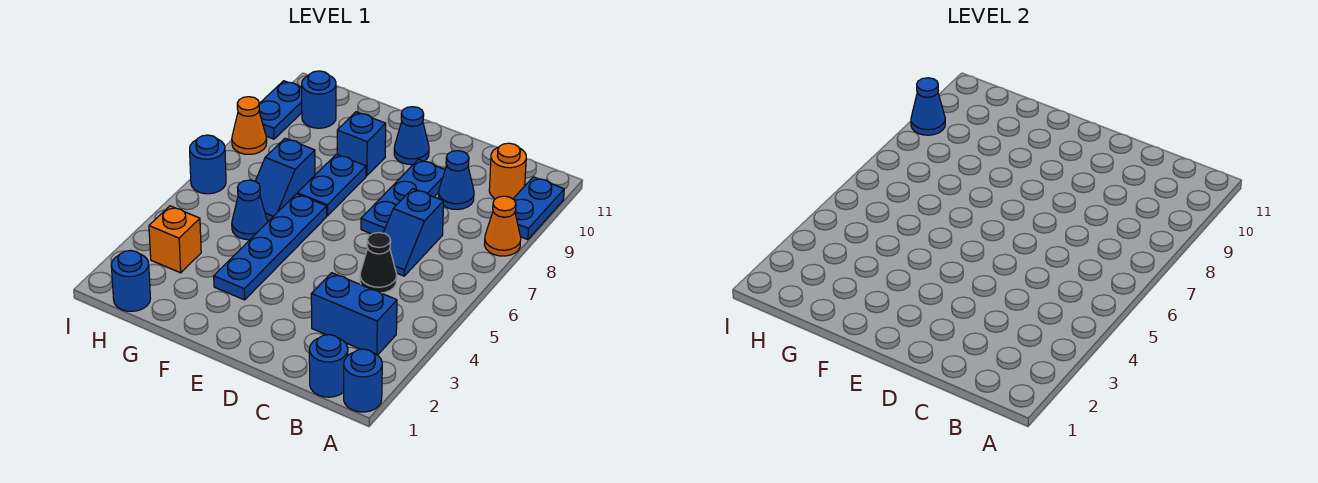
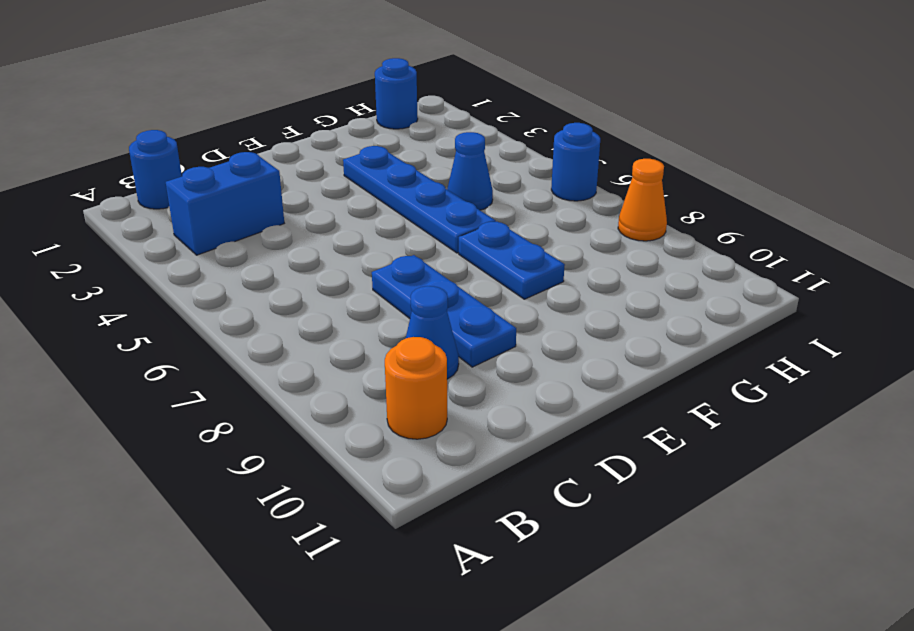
none -> blue round brick A1 level 1
none -> orange cone A8 level 1
none -> blue plate A9:A10 level 1

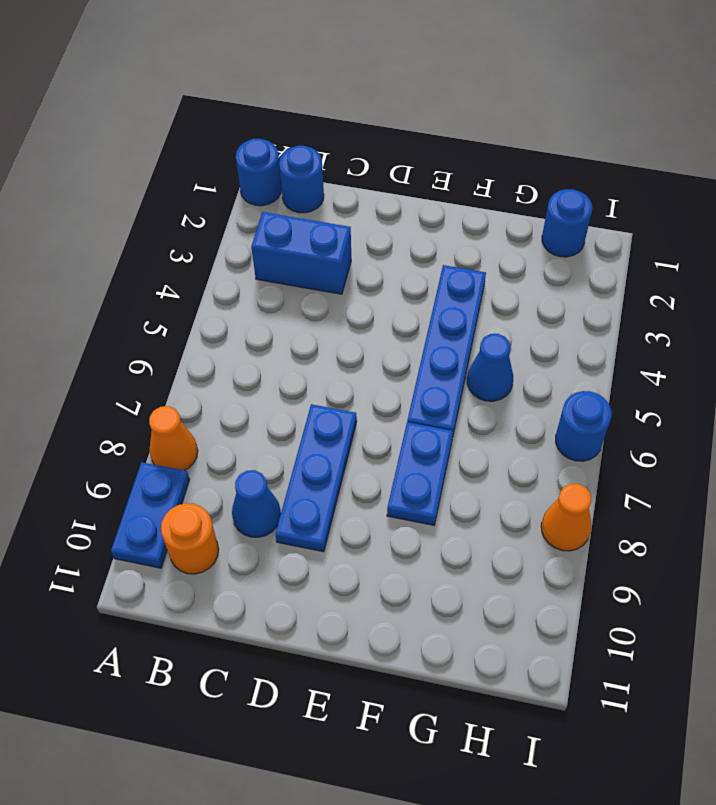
none -> black cone C5 level 1
none -> blue slope C6:C7 level 1 top 7
none -> blue cone E10 level 1

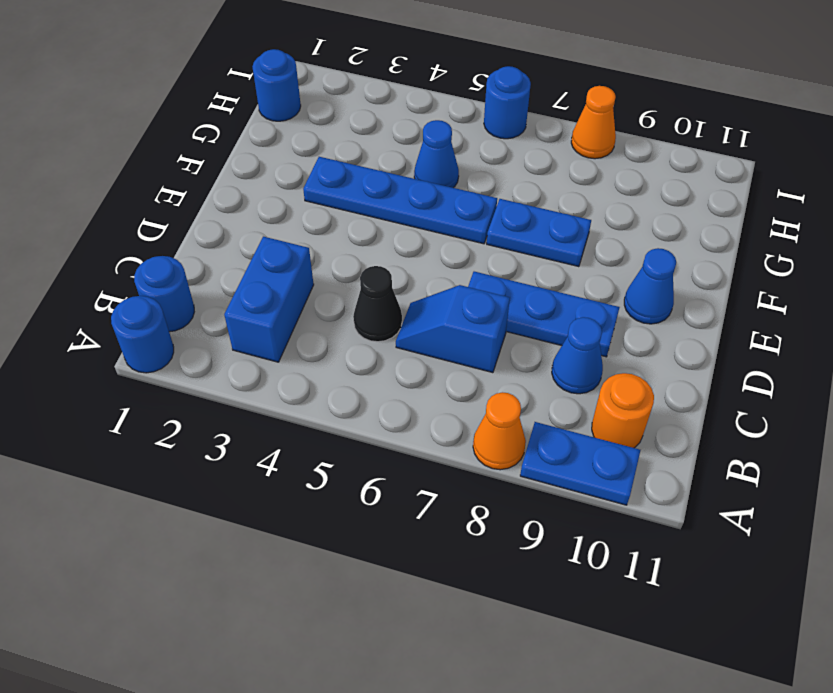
none -> blue brick F9 level 1
none -> blue slope G6:G7 level 1 top 7
none -> orange brick H3 level 1

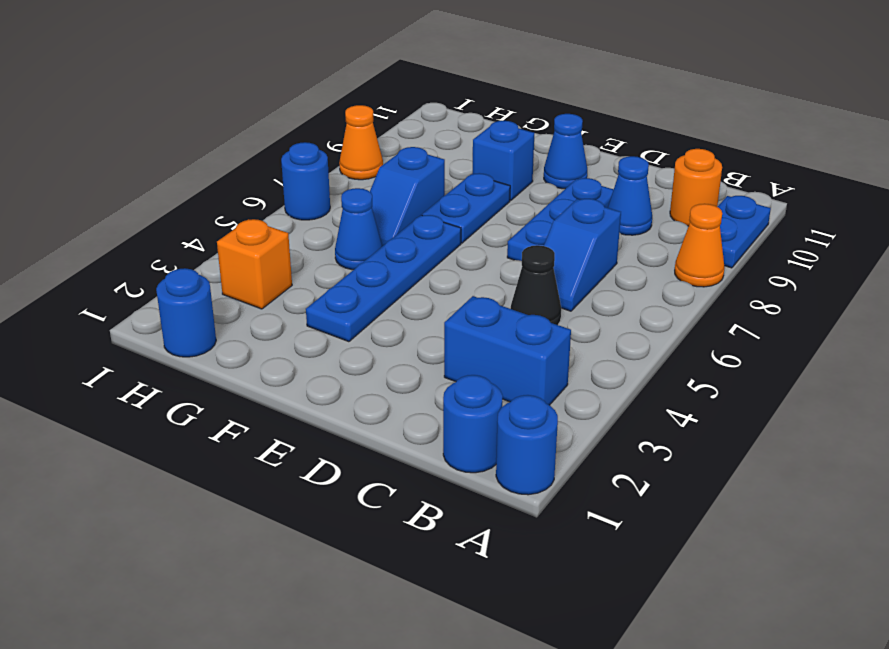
none -> blue round brick H10 level 1
none -> blue plate I9:I10 level 1
none -> blue cone I9 level 2

